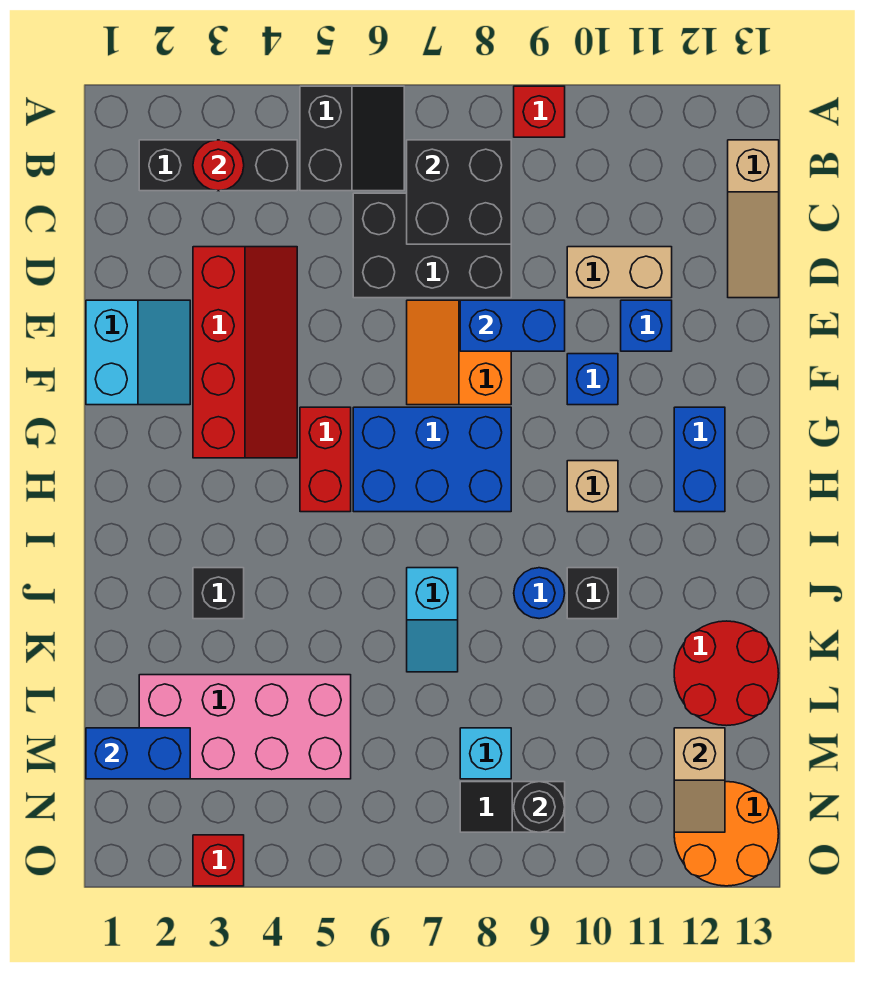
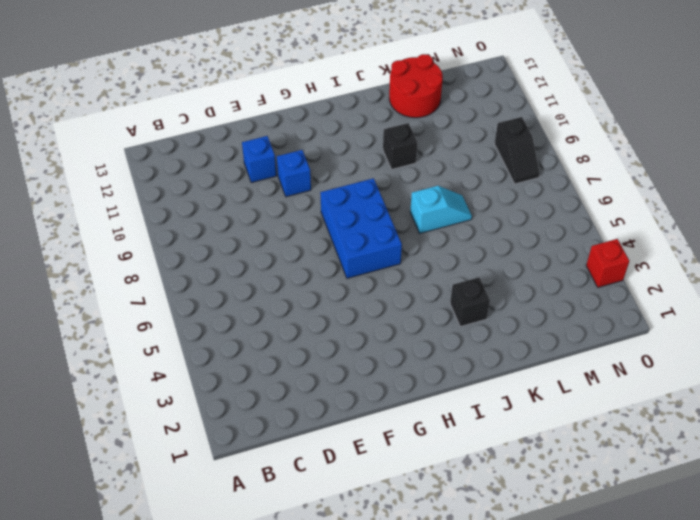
none -> black slope A5:B6 level 1 top 5
none -> red brick A9 level 1
none -> black brick B2:B4 level 1
none -> tan slope B13:D13 level 1 top B

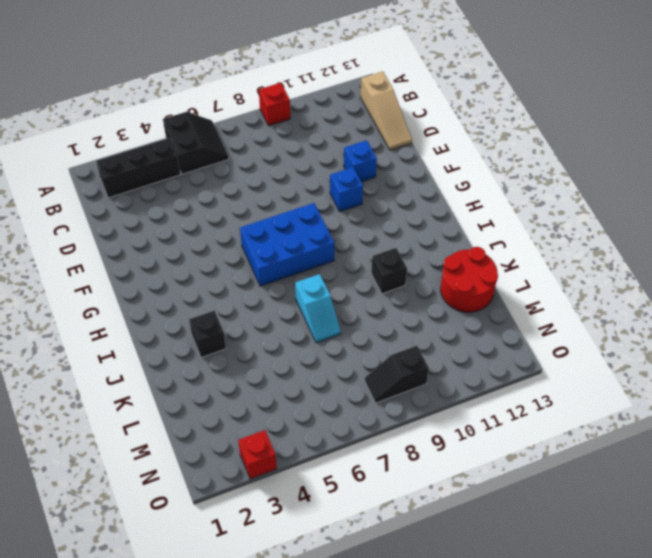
none -> black brick C6:D8 level 1
none -> red slope D3:G4 level 1 top 3
none -> tan brick D10:D11 level 1
none -> cyan slope E1:F2 level 1 top 1

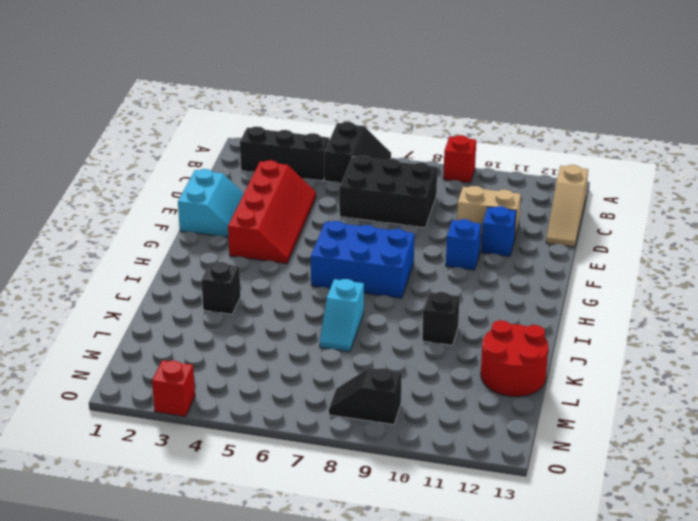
none -> orange slope E7:F8 level 1 top 8
none -> red brick G5:H5 level 1
none -> blue brick G12:H12 level 1
none -> tan brick H10 level 1

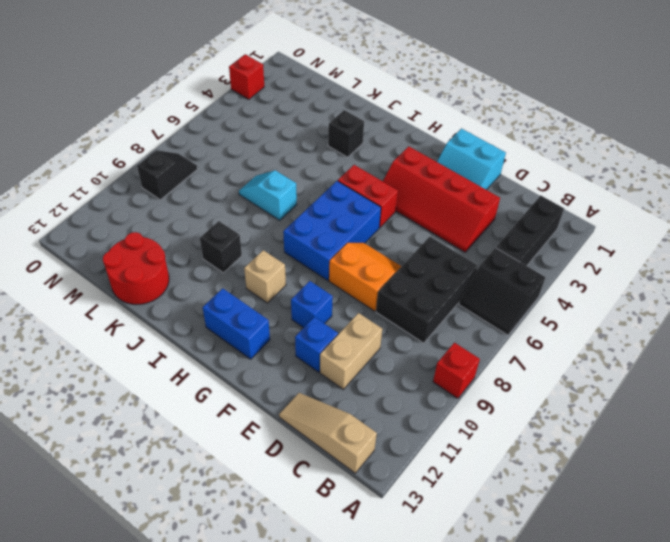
none -> blue round brick J9 level 1
none -> pink brick L2:M5 level 1
none -> cyan brick M8 level 1
none -> orange round brick N12:O13 level 1

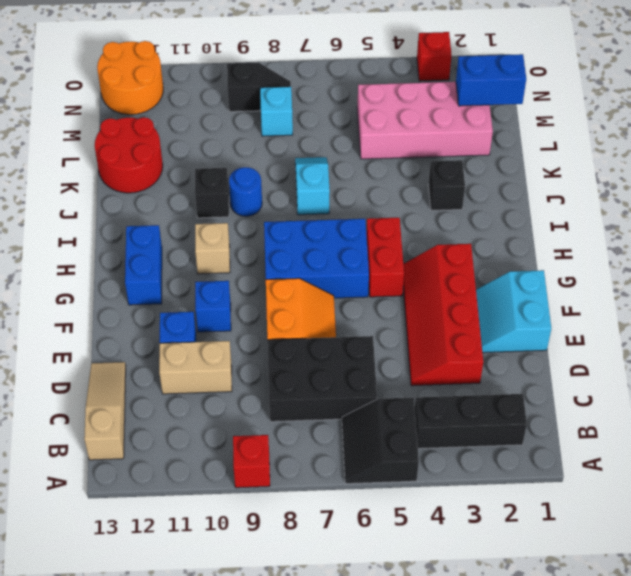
none -> red round brick B3 level 2
none -> black brick B7:C8 level 2
none -> blue brick E8:E9 level 2
none -> tan slope M12:N12 level 2 top M

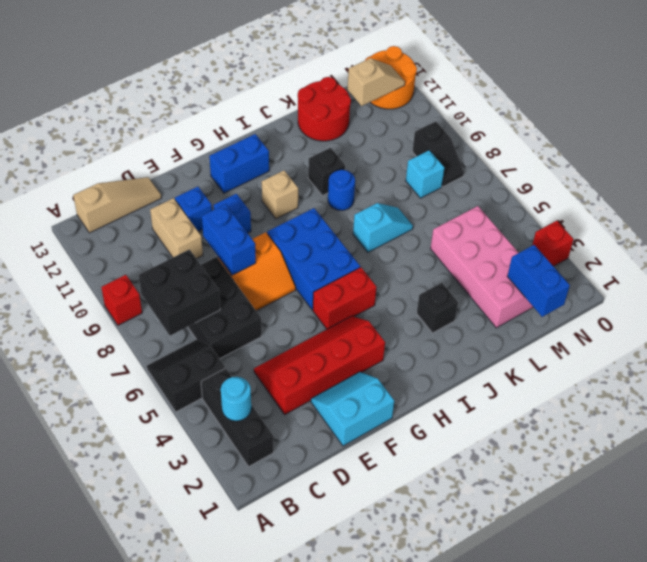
cyan round brick B3 level 2 -> red round brick B3 level 2
none -> black round brick N9 level 2

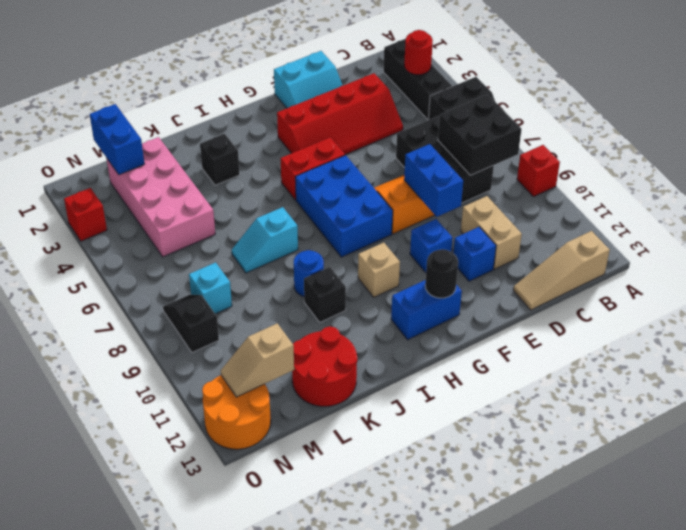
black round brick G12 level 2 -> black round brick N9 level 2

